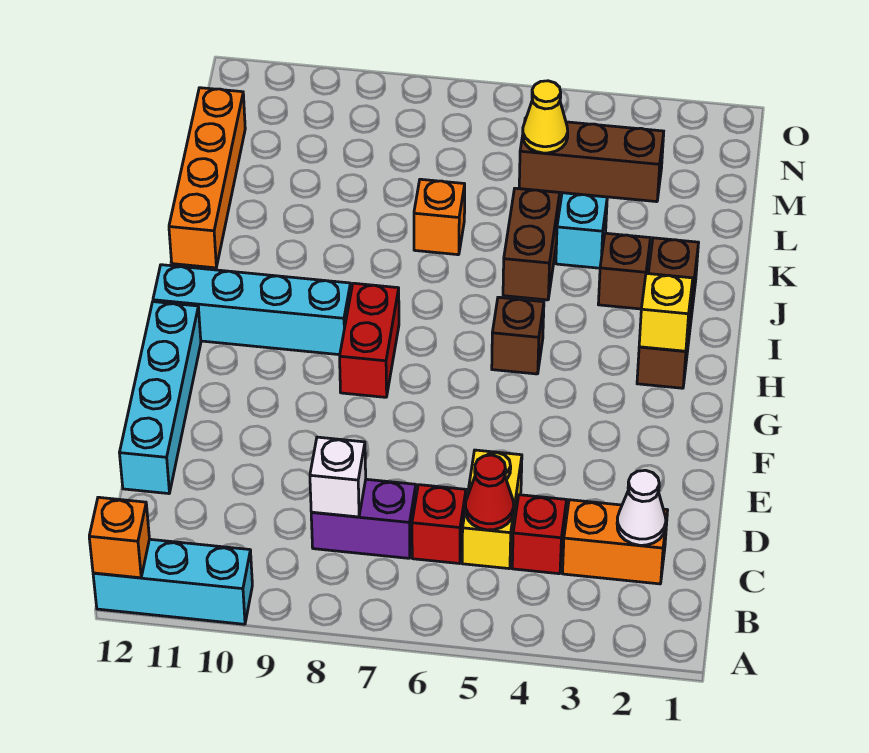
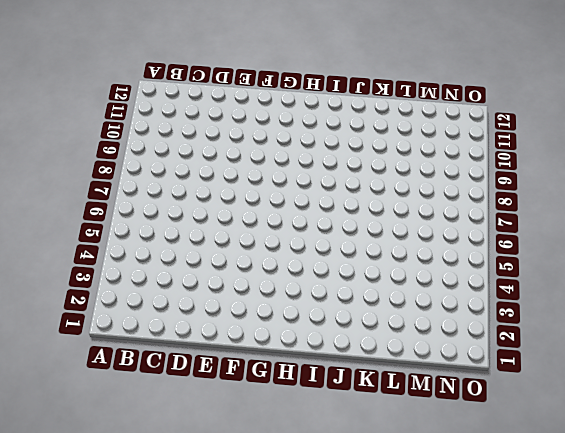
none -> cyan brick A10:A12 level 1
none -> orange brick C2:C3 level 1
none -> red brick C4 level 1

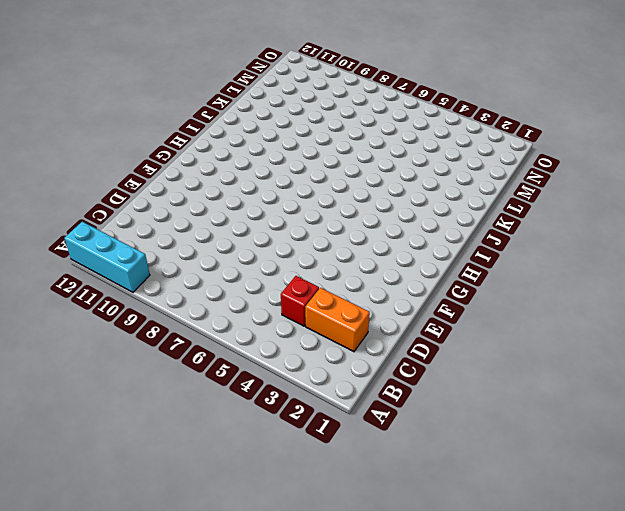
none -> yellow brick C5:D5 level 1
none -> red brick C6 level 1
none -> purple brick C7:C8 level 1

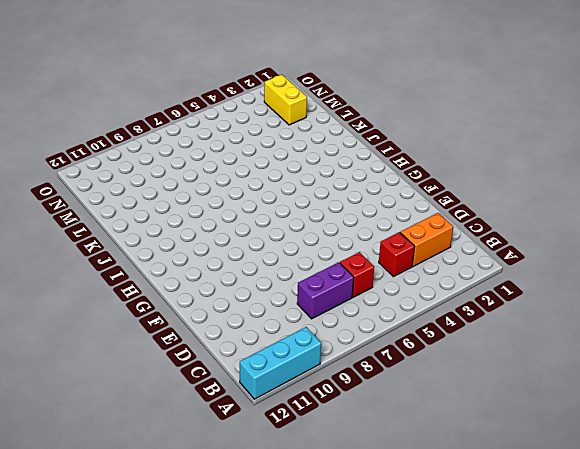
yellow brick M2:N2 level 1 -> yellow brick C5:D5 level 1
none -> cyan brick D12:G12 level 1
none -> red brick G8:H8 level 1
none -> brown brick H2:J2 level 1

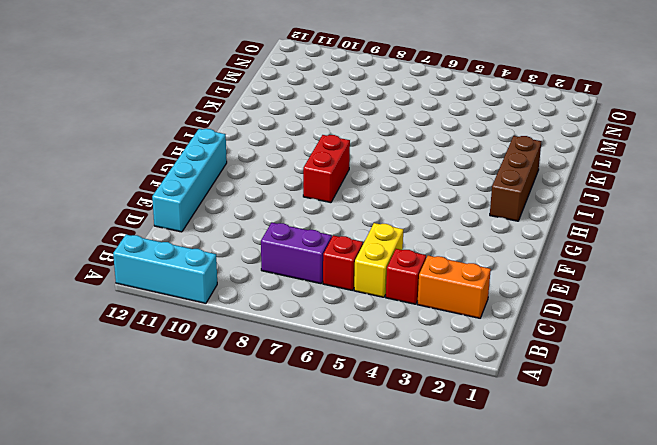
none -> brown brick H5 level 1
none -> cyan brick H9:H12 level 1
none -> brown brick J3 level 1

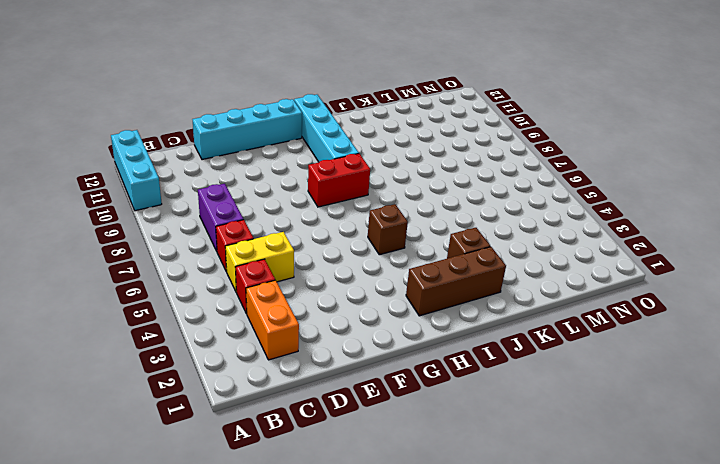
none -> brown brick J5:K5 level 1
none -> orange brick J12:M12 level 1
none -> cyan brick K4 level 1

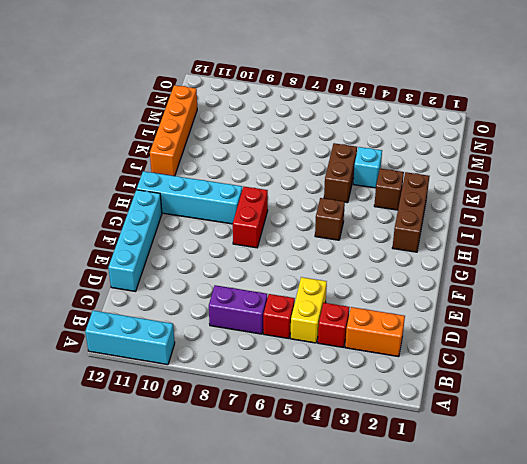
none -> orange brick K7 level 1
none -> brown brick M3:M5 level 1
none -> orange brick A12 level 2

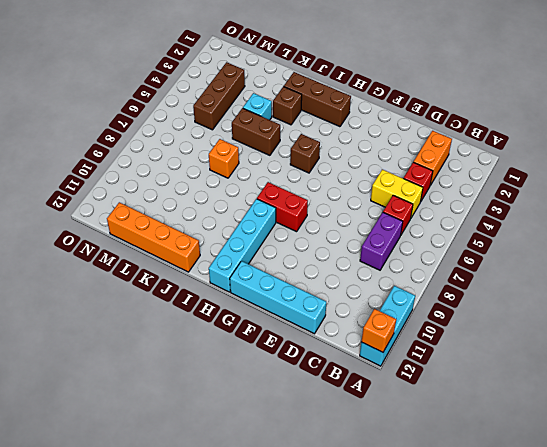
none -> white cone C2 level 2
none -> red cone C5 level 2
none -> white brick C8 level 2

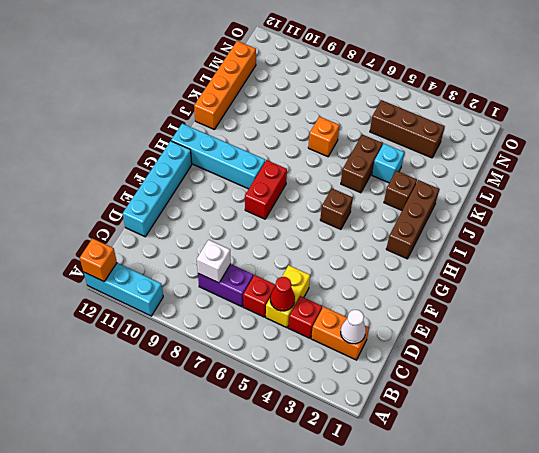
none -> yellow brick H2 level 2
none -> yellow cone M5 level 2

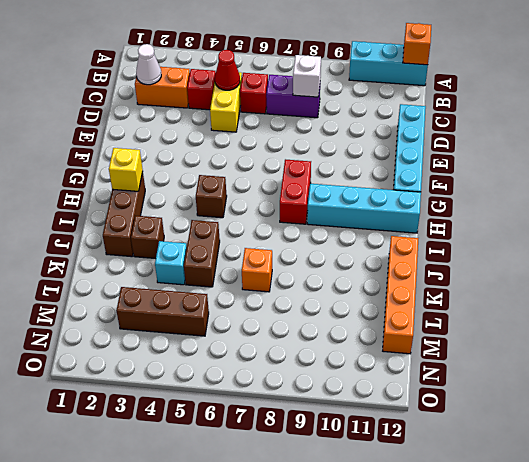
none -> yellow cone M5 level 2

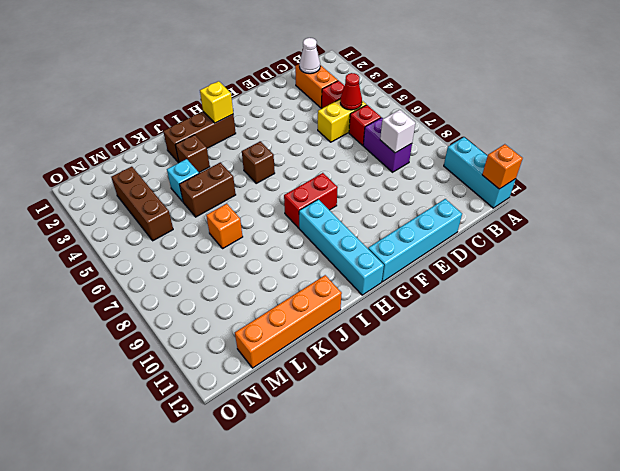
none -> yellow cone M5 level 2

